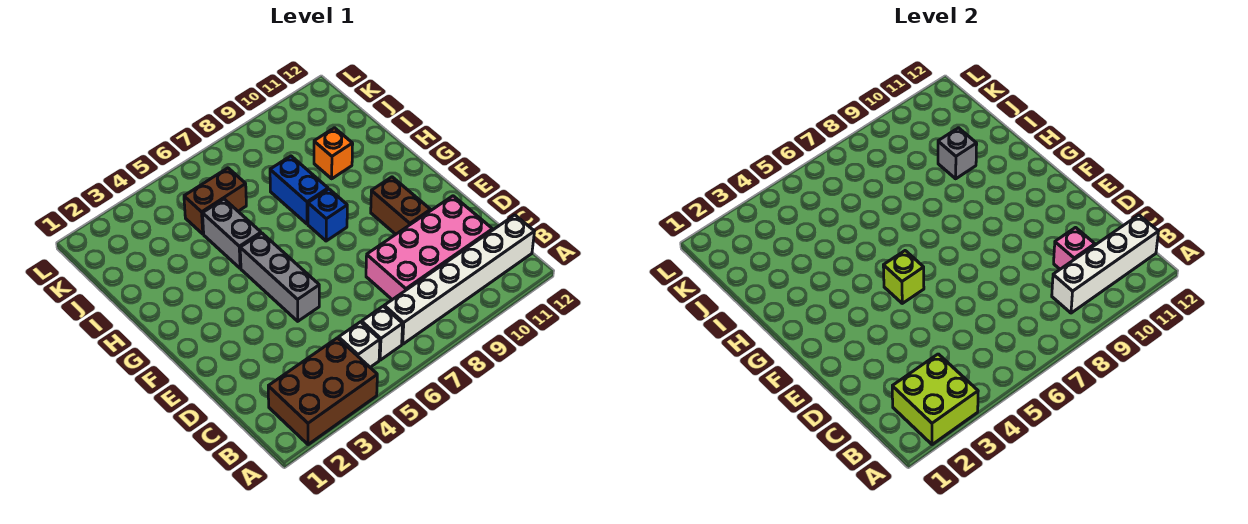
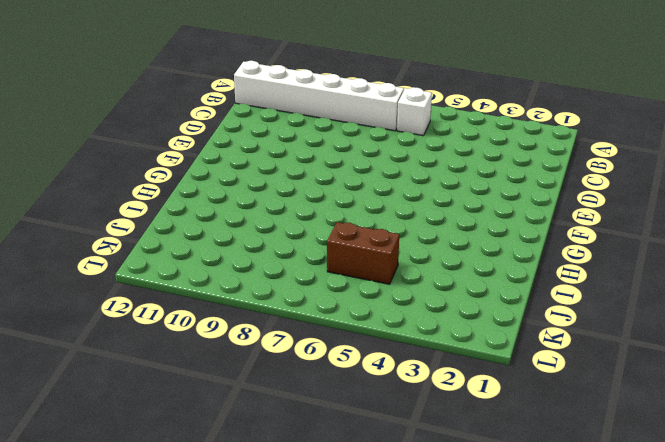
none -> brown brick A2:B4 level 1
none -> white brick B5 level 1
none -> pink brick C8:D11 level 1

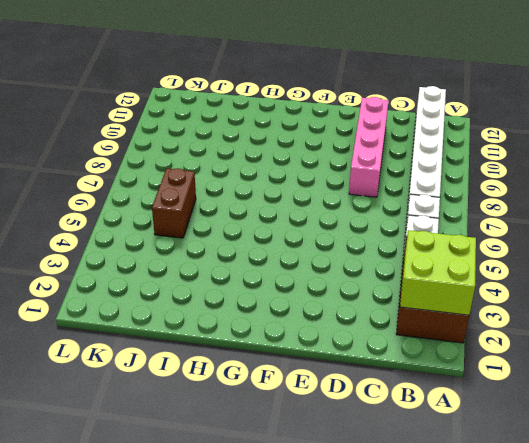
pink brick D8:D11 level 1 -> pink brick C8:D11 level 1
none -> grey brick E5:G5 level 1
none -> brown brick E10:F10 level 1
none -> blue brick G8 level 1

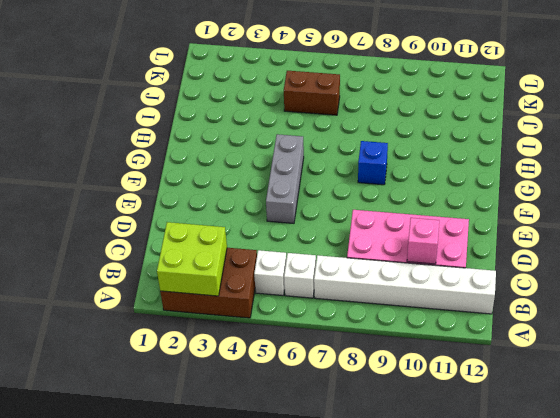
none -> brown brick E10:F10 level 1
none -> grey brick H5:I5 level 1
none -> blue brick H8:I8 level 1

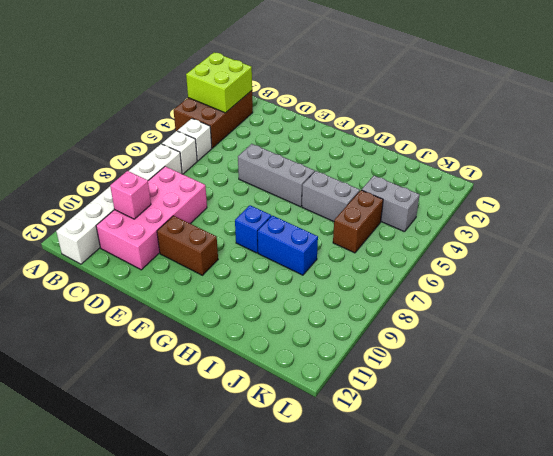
grey brick J4:K4 level 1 -> none
none -> orange brick I10 level 1
none -> white brick B9:B12 level 2
none -> lime brick F5 level 2

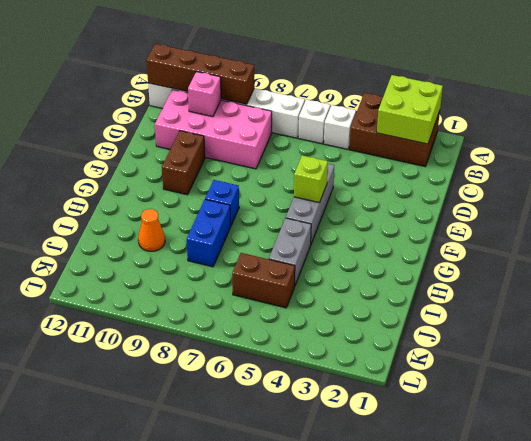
brown brick B9:B12 level 2 -> white brick B9:B12 level 2
orange cone I10 level 1 -> orange brick I10 level 1
none -> grey brick I10 level 2

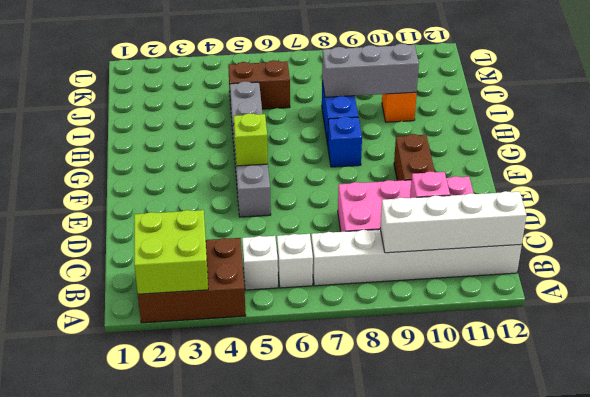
grey brick I8:I10 level 2 -> grey brick I10 level 2

